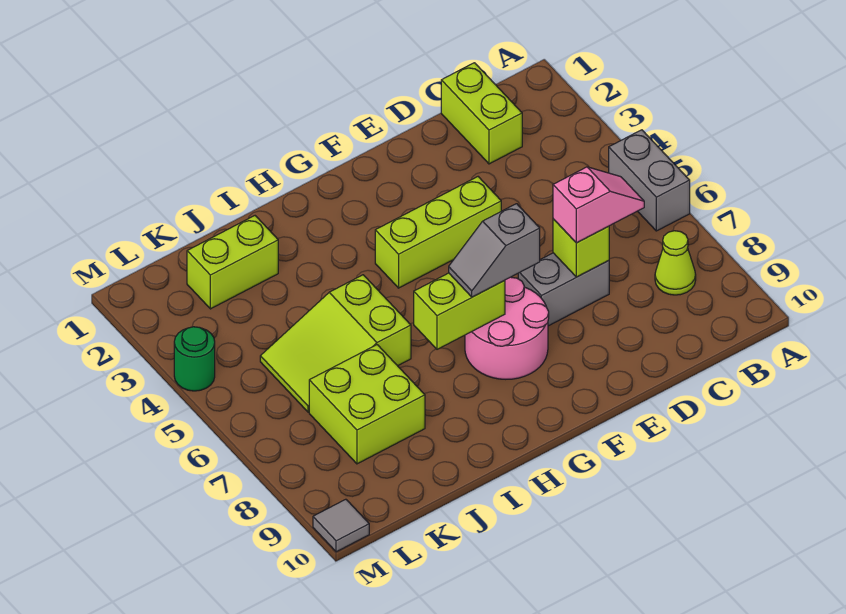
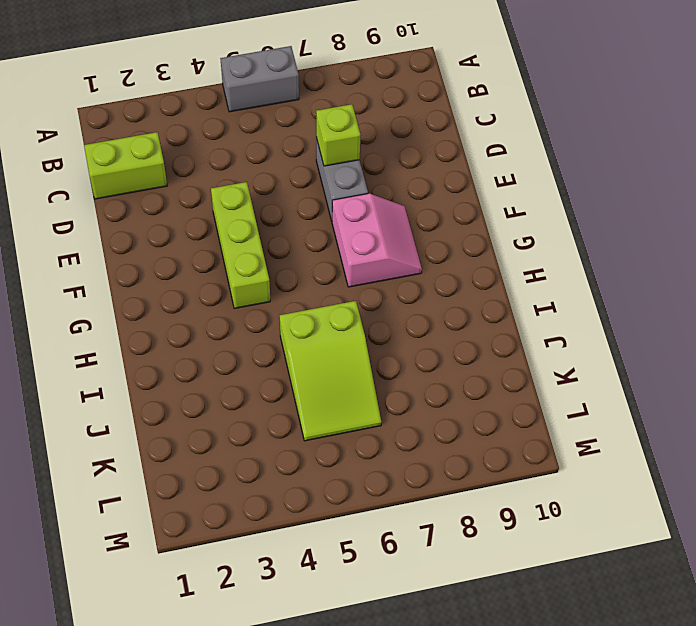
pink slope F7:G8 level 1 top 7 -> pink round brick F7:G8 level 1
none -> lime cone B8 level 1
none -> lime brick J2:K2 level 1
none -> lime brick J7:K8 level 1

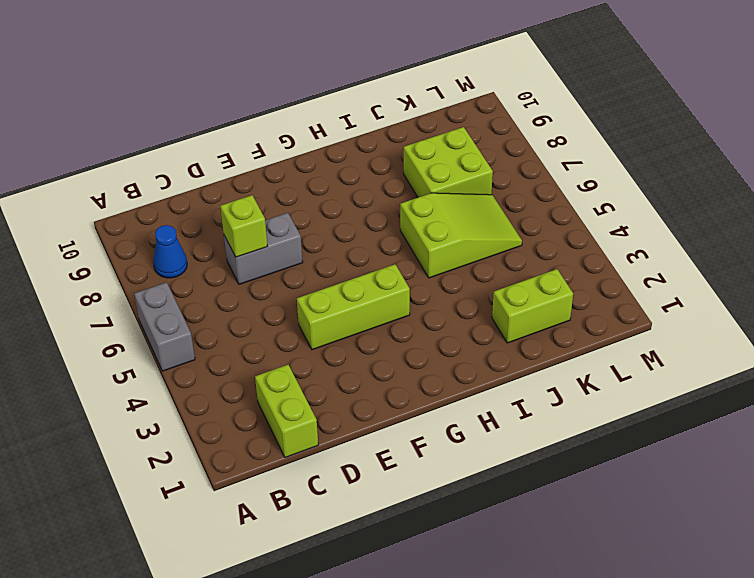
blue cone B8 level 1 -> lime cone B8 level 1
none -> pink round brick F7:G8 level 1
none -> green round brick M4 level 1
none -> grey tile M10 level 1

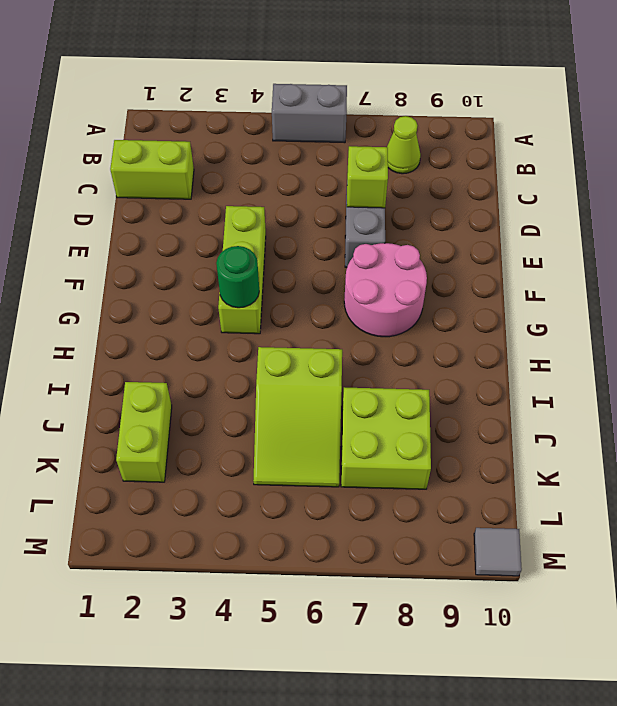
green round brick G4 level 2 -> green round brick M4 level 1
none -> lime brick G7:H7 level 2
none -> pink slope C7:D7 level 3 top D
none -> grey slope F7:G7 level 3 top F

